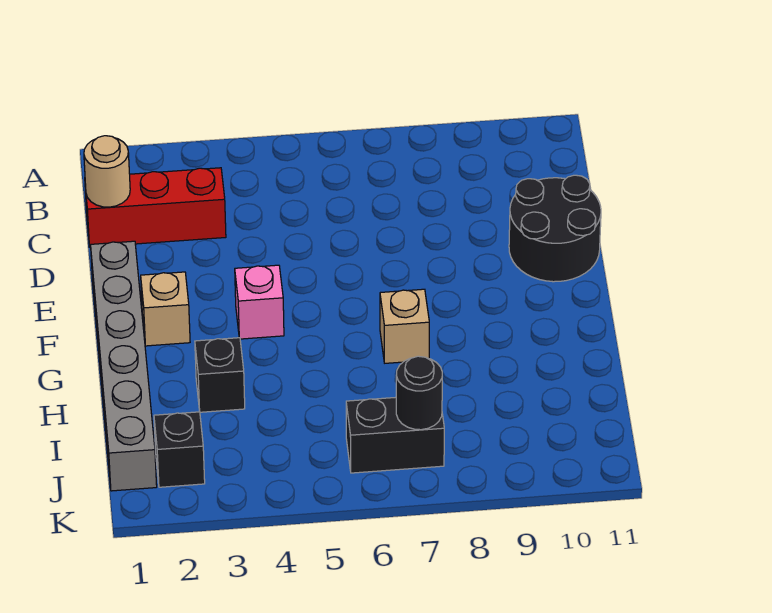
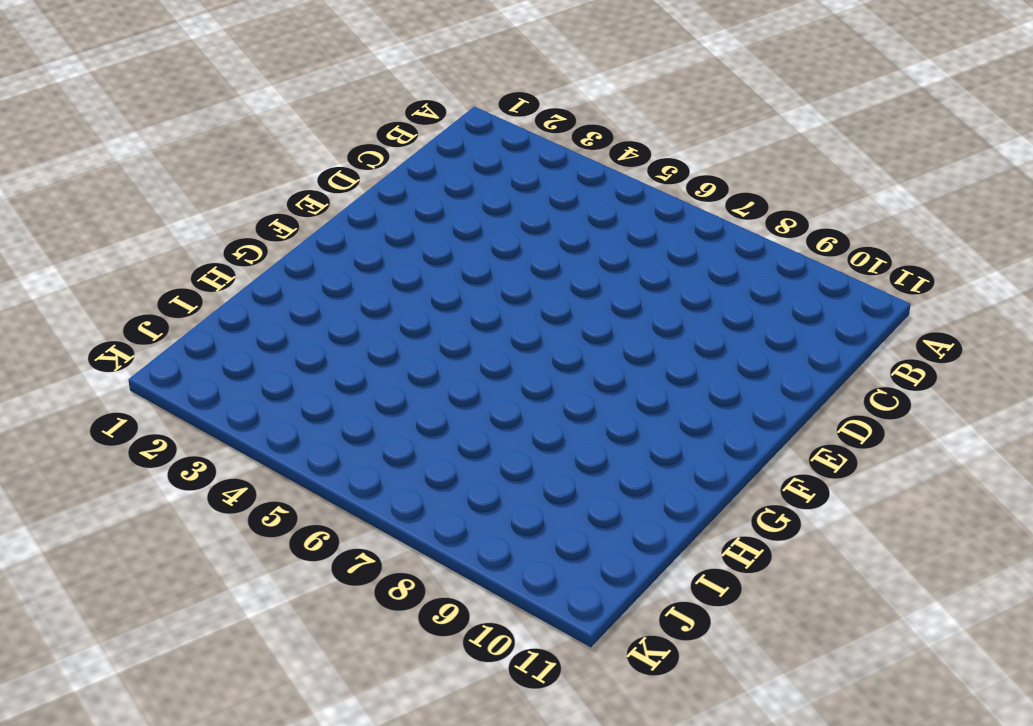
none -> red brick C1:C3 level 1
none -> black round brick D10:E11 level 1

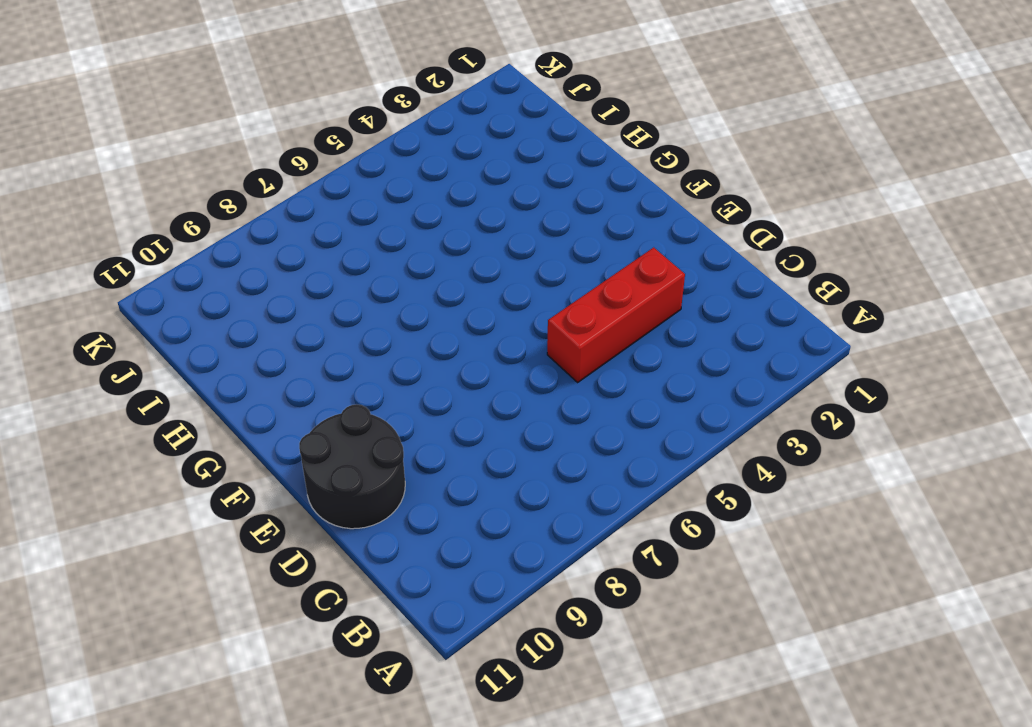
red brick D3:D5 level 1 -> red brick C1:C3 level 1
none -> grey brick E1:J1 level 1
none -> tan brick F2 level 1

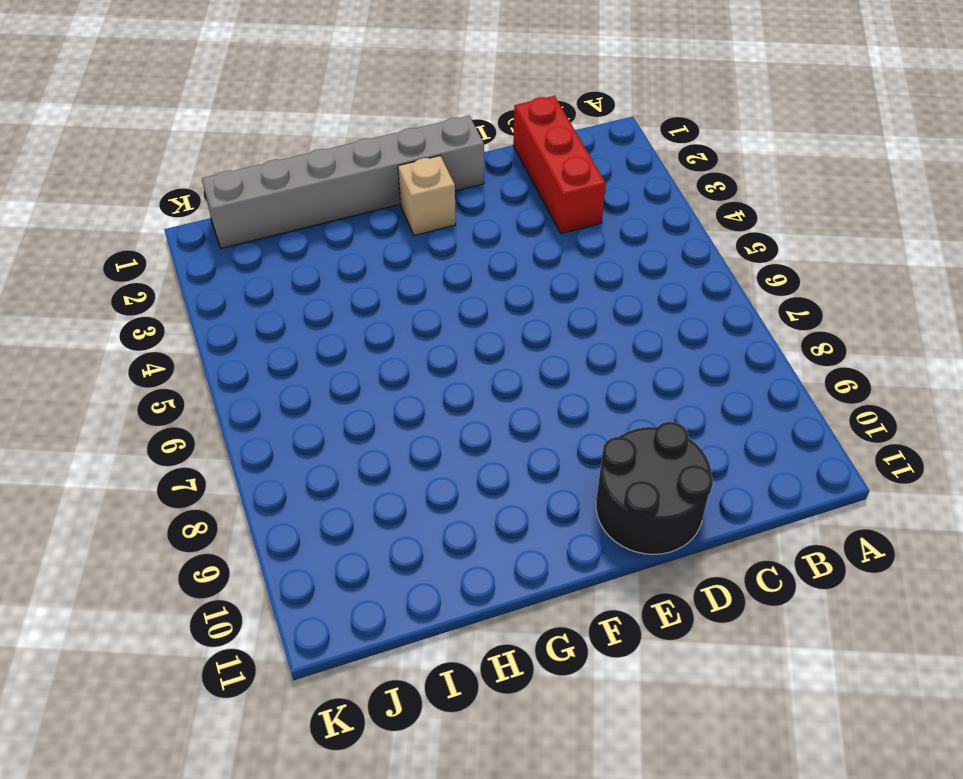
none -> pink brick F4 level 1
none -> tan brick G7 level 1

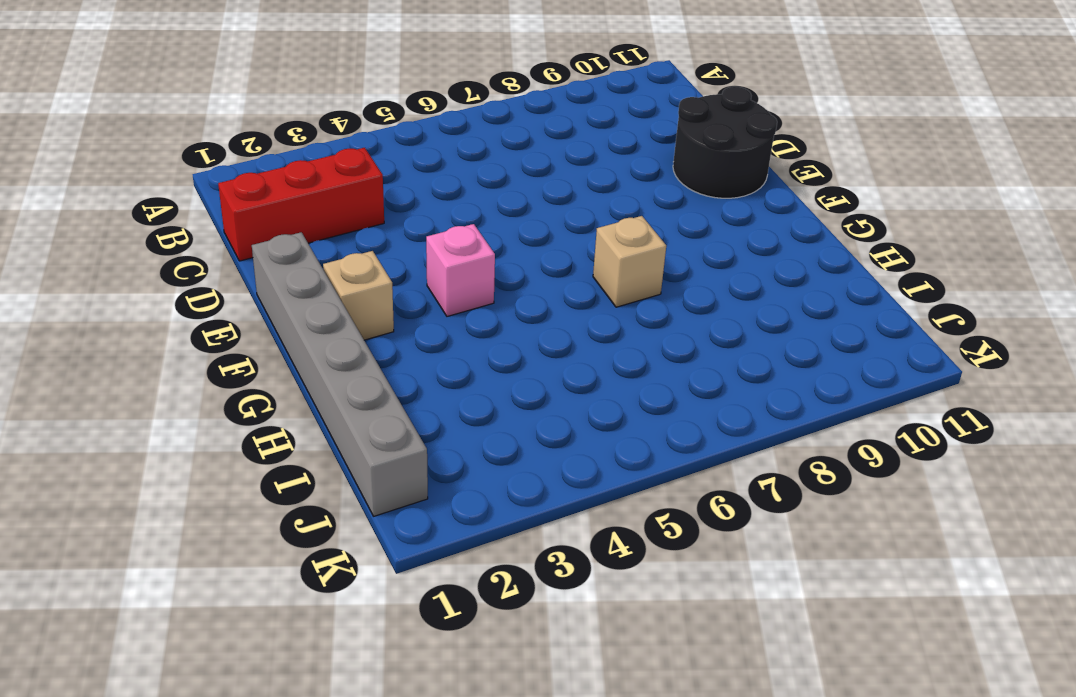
none -> black brick H3 level 1
none -> black brick J2 level 1

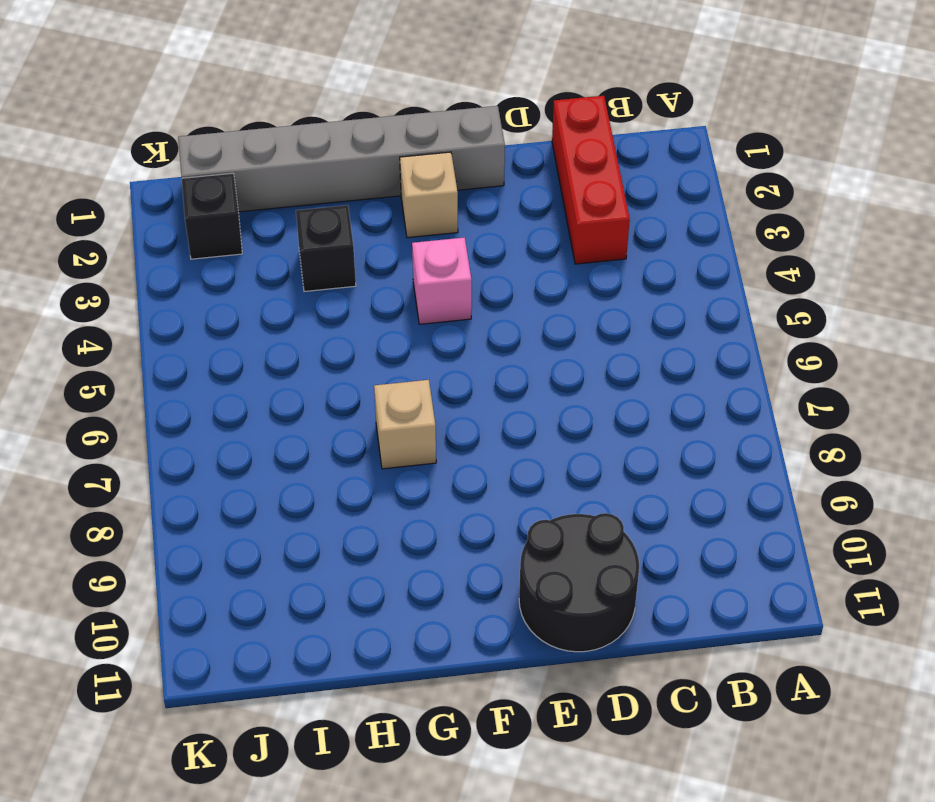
none -> black brick J6:J7 level 1
none -> tan round brick C1 level 2

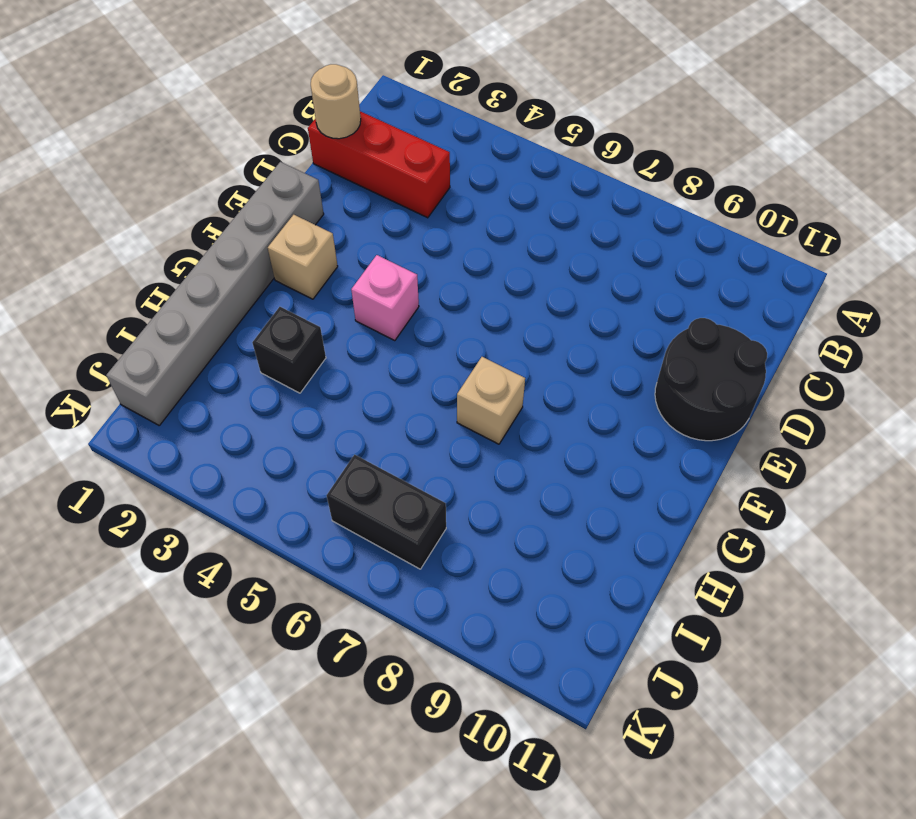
none -> black brick J2 level 1
none -> black round brick J7 level 2

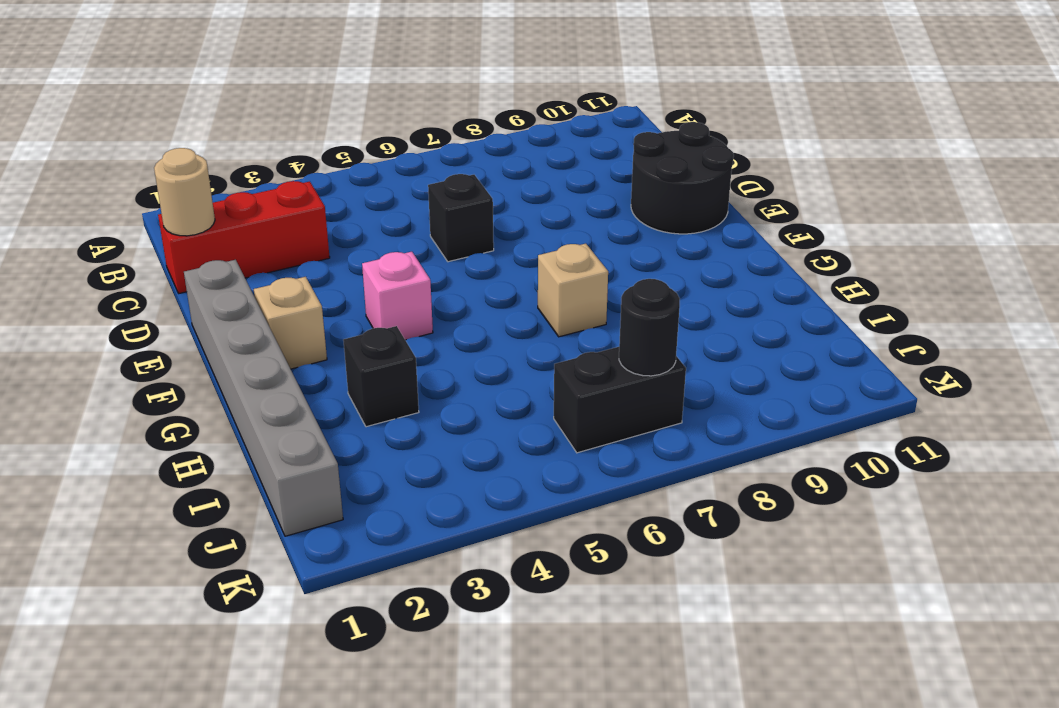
black brick D6 level 1 -> black brick J2 level 1

